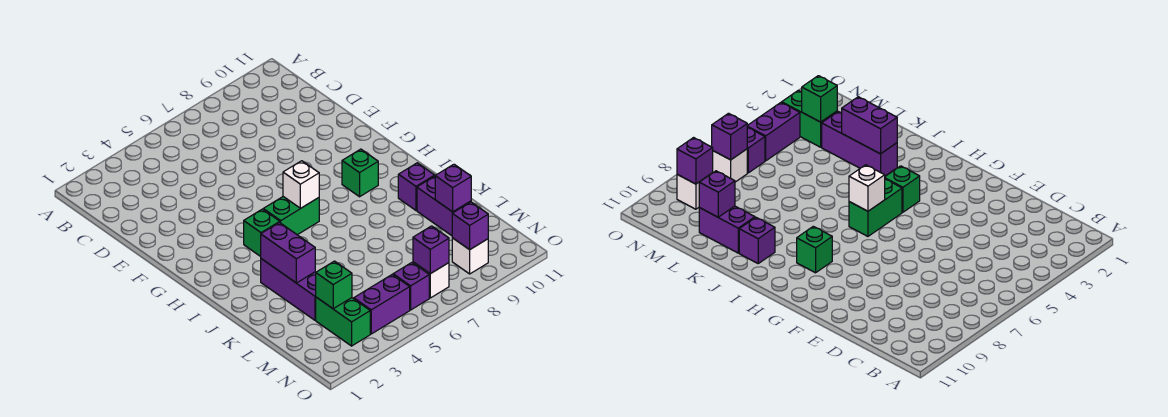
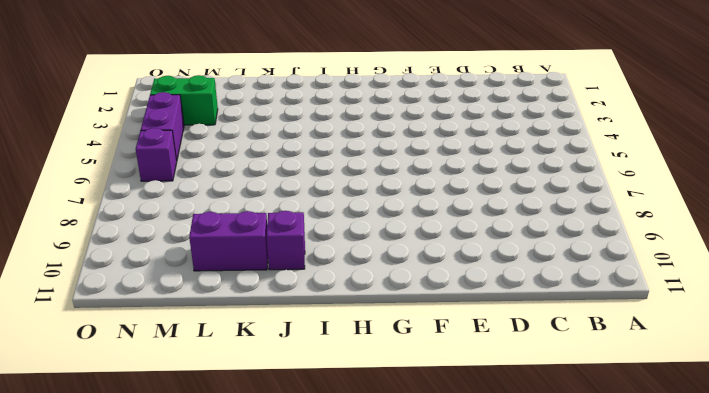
none -> green brick H4 level 1
none -> green brick H5:H6 level 1
none -> green brick H9 level 1

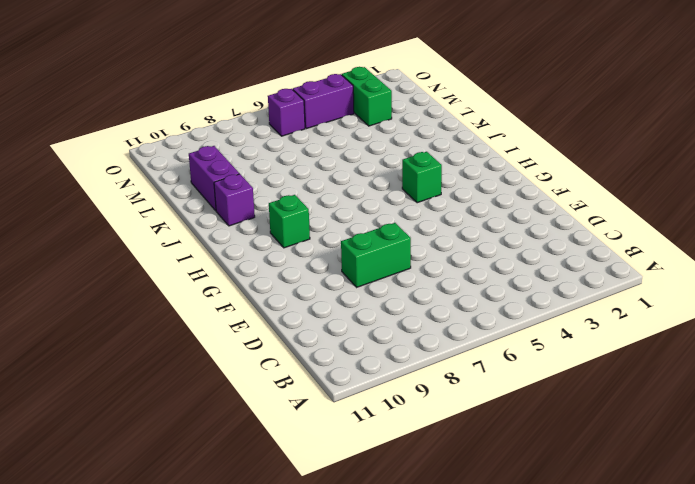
green brick E7:E8 level 1 -> green brick H5:H6 level 1
none -> purple brick J3:L3 level 1
none -> white brick N7 level 1
none -> white brick N9 level 1

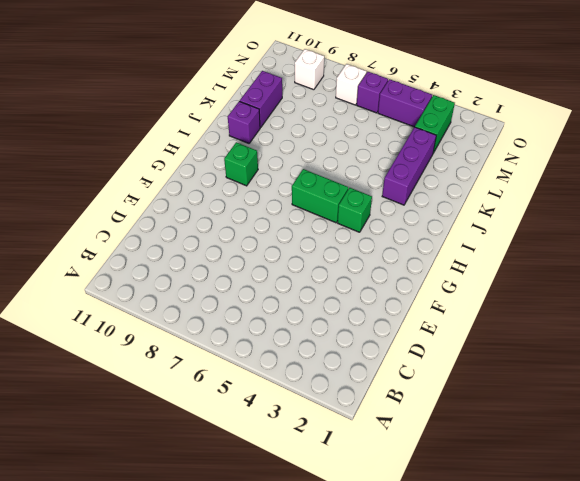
none -> white brick H6 level 2
none -> purple brick J3:K3 level 2
none -> purple brick L10 level 2

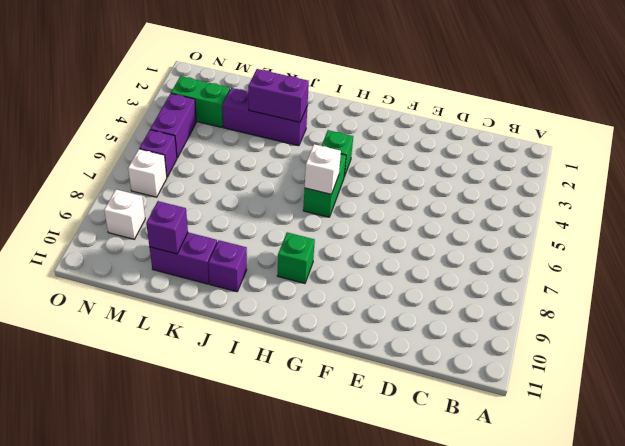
none -> green brick M3 level 2
none -> purple brick N7 level 2
none -> purple brick N9 level 2

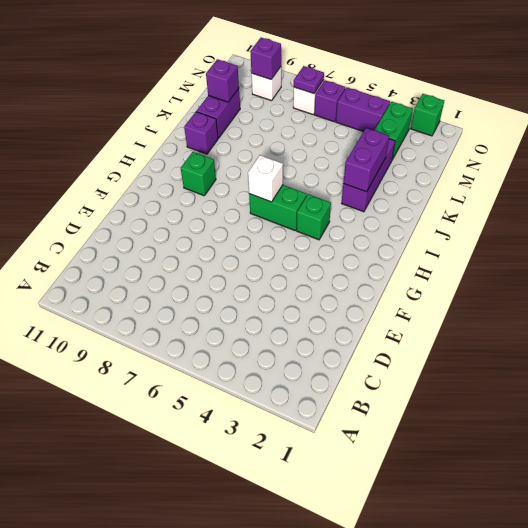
purple plate N7 level 2 -> purple brick N7 level 2
green brick O2 level 1 -> green brick M3 level 2

